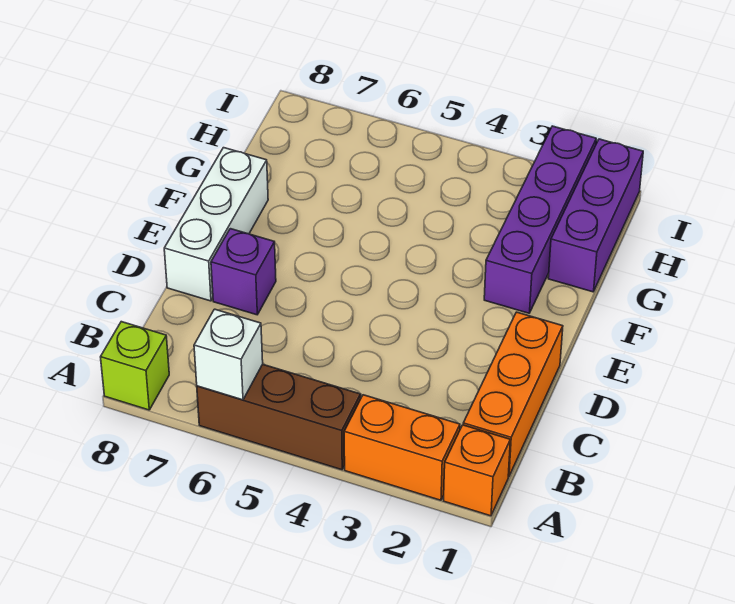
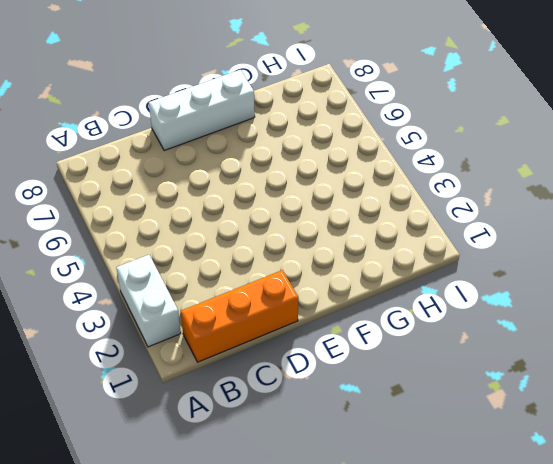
white brick A2:A3 level 1 -> orange brick A2:A3 level 1
none -> orange brick A1 level 1
none -> brown brick A4:A6 level 1

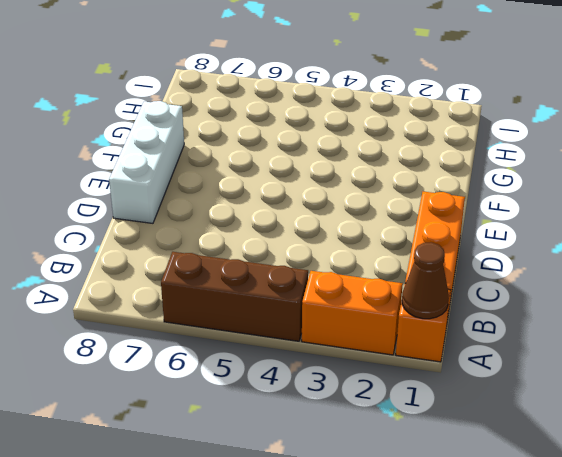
brown cone A1 level 2 -> none
none -> lime brick A8 level 1
none -> purple brick D7 level 1

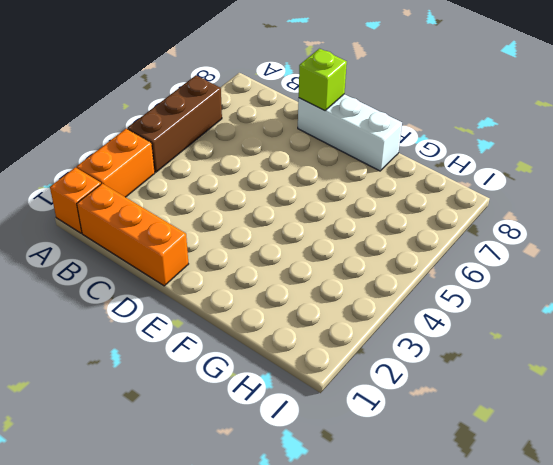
lime brick D8 level 2 -> lime brick A8 level 1
none -> purple brick D7 level 1
none -> purple brick F2:I2 level 1

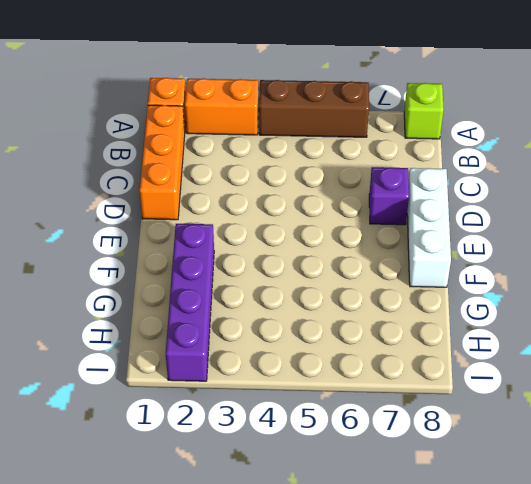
none -> purple brick G1:I1 level 1
none -> white brick A6 level 2

